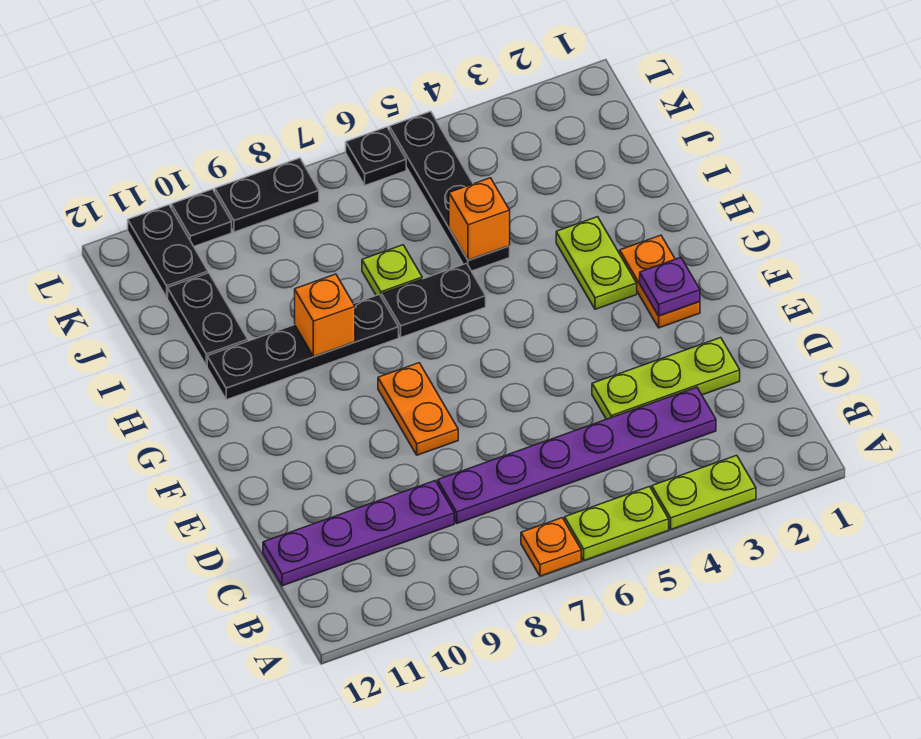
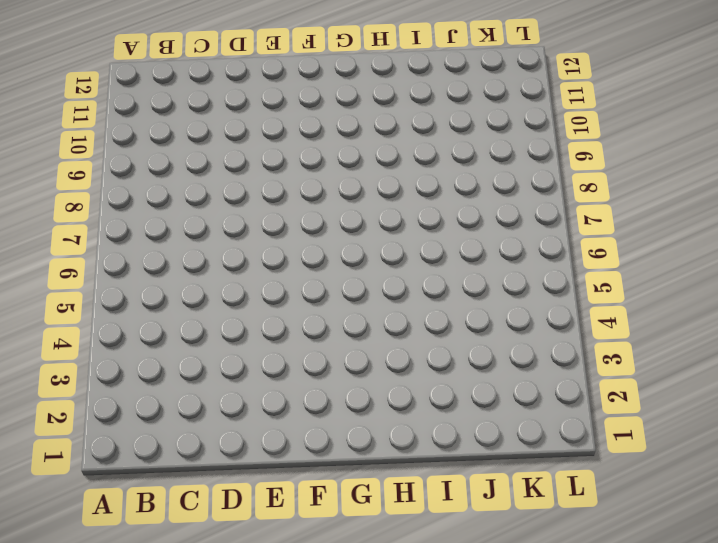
none -> lime plate A3:A4 level 1
none -> lime plate A5:A6 level 1
none -> orange plate A7 level 1

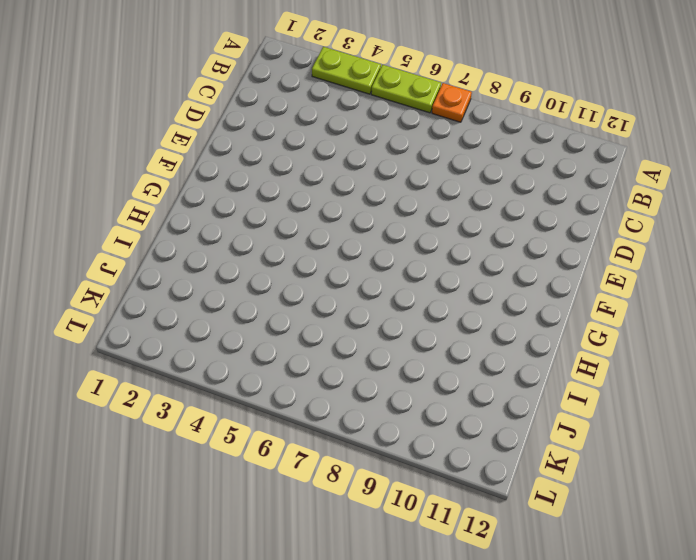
none -> purple plate C3:C8 level 1
none -> purple plate C9:C12 level 1
none -> lime plate D2:D4 level 1

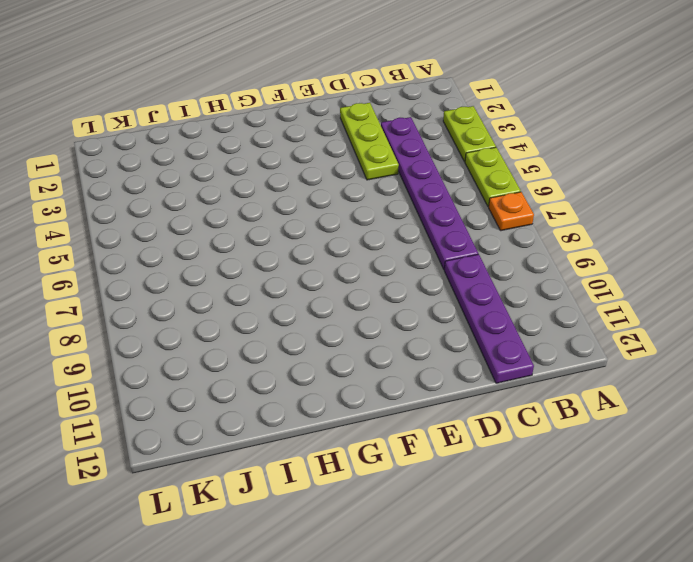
none -> orange plate E8:F8 level 1
none -> orange plate F2:G2 level 1
none -> lime plate G3:H3 level 1

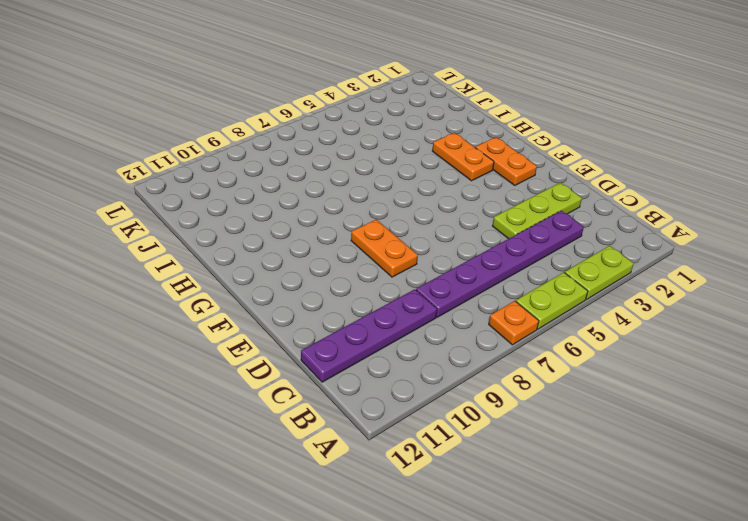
orange plate G3:H3 level 1 -> lime plate G3:H3 level 1
none -> black plate H6:H7 level 1
none -> black plate H8:H11 level 1
none -> black plate I5:L5 level 1

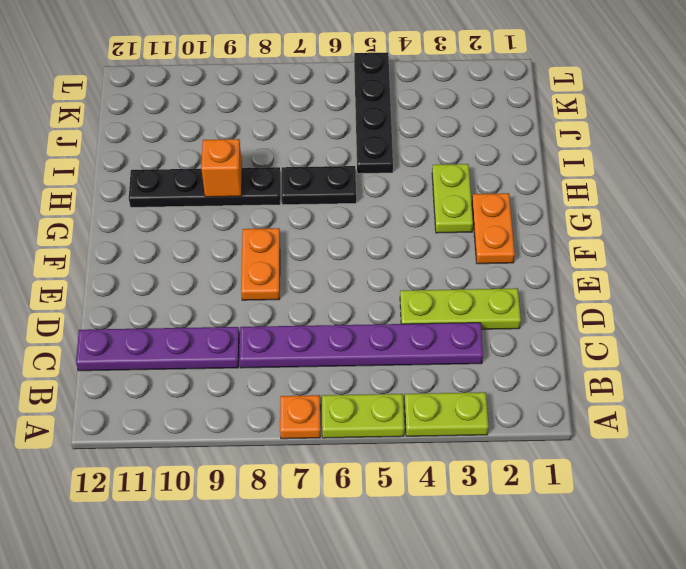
none -> lime plate I7 level 1
none -> black plate I11:J11 level 1
none -> black plate K11:L11 level 1

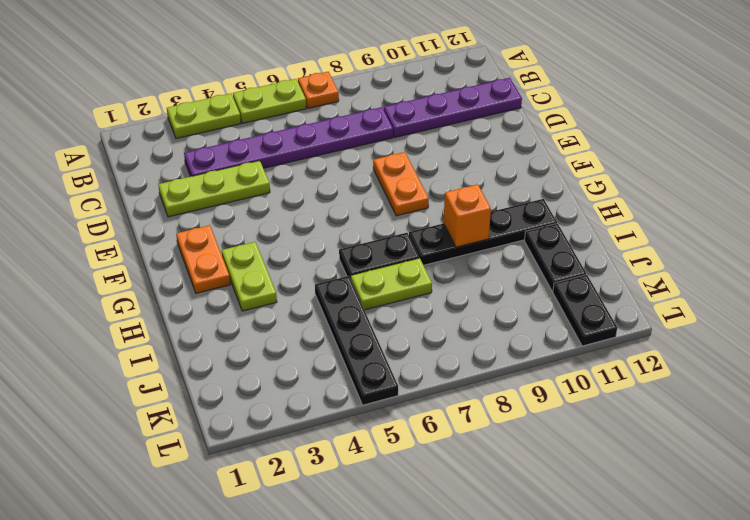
lime plate I6:I7 level 1 -> lime plate I7 level 1
none -> black plate L6 level 1
none -> black plate L8:L9 level 1
none -> black plate L10 level 1

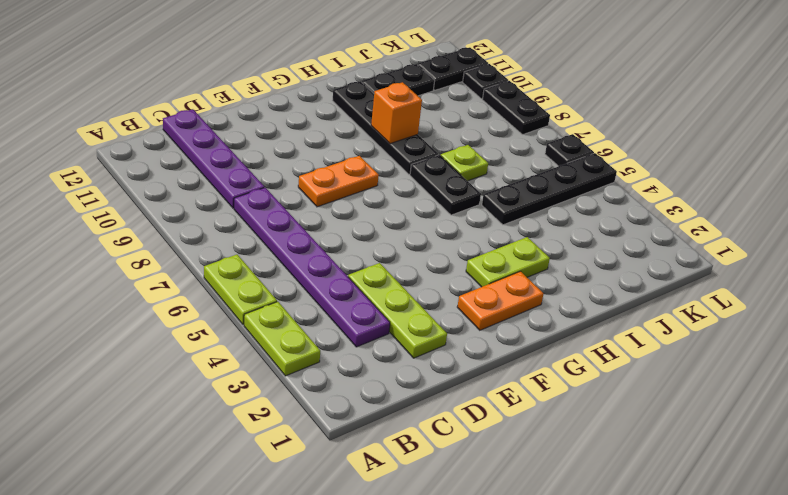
none -> orange plate A7 level 1
none -> purple plate F2 level 2
none -> orange brick I5 level 2

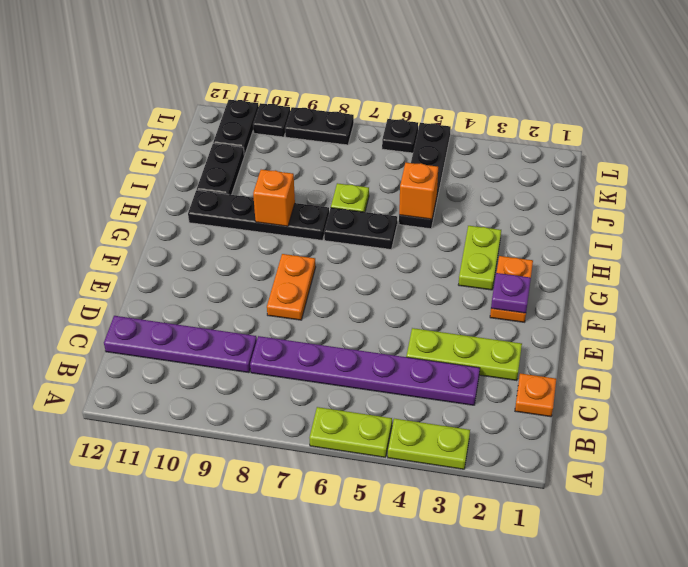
orange plate C1 level 1 -> orange plate A7 level 1

